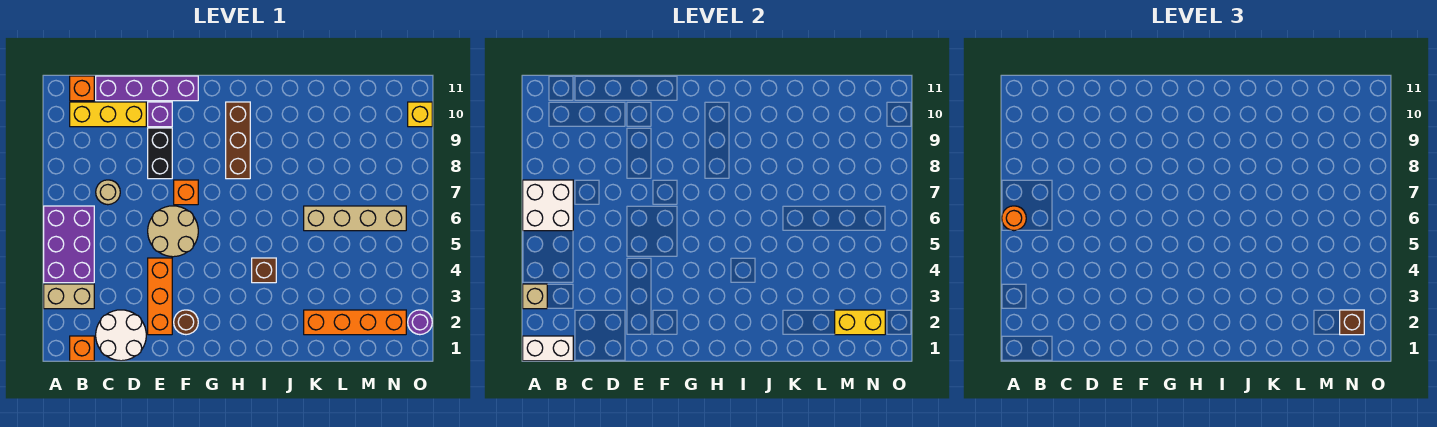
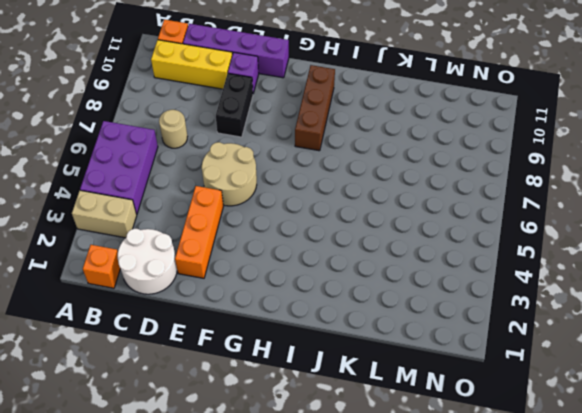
none -> brown round brick F2 level 1
none -> orange brick F7 level 1
none -> brown brick I4 level 1

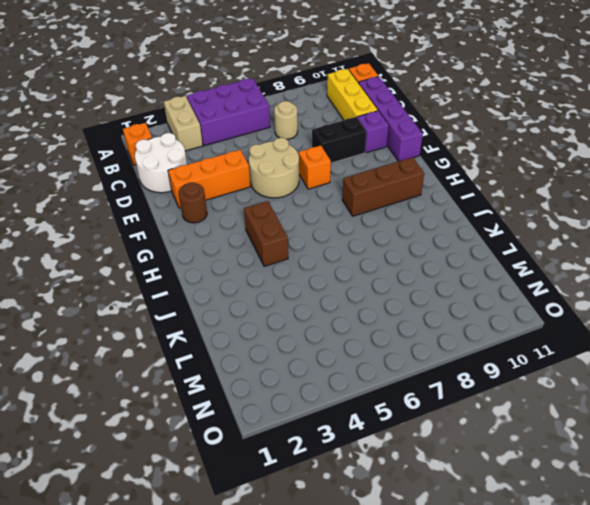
brown brick H4:I4 level 1 -> brown brick I4 level 1
none -> orange brick K2:N2 level 1
none -> tan brick K6:N6 level 1
none -> purple round brick O2 level 1

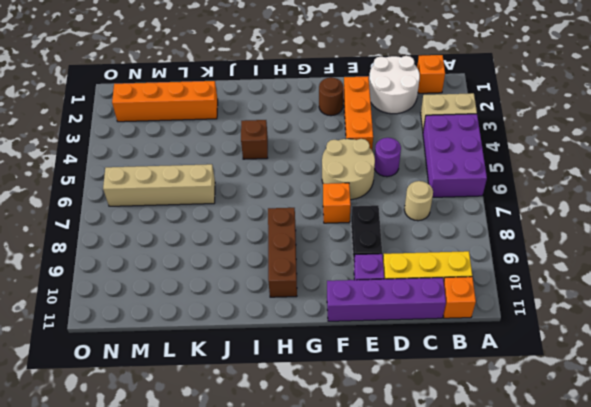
purple round brick D5 level 1 -> purple round brick O2 level 1
none -> yellow brick O10 level 1
none -> white brick A1:B1 level 2
none -> tan brick A3 level 2

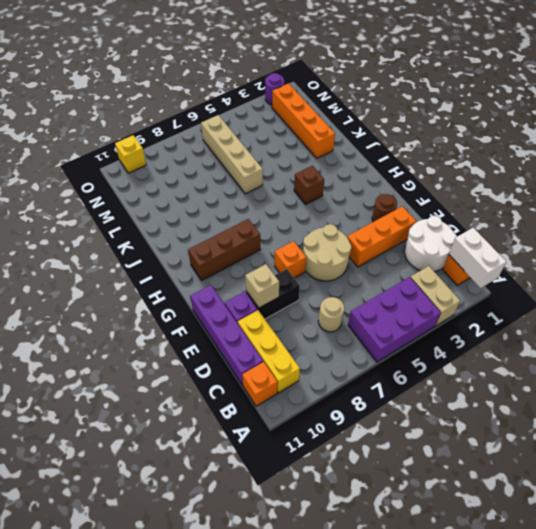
tan brick E9 level 2 -> tan brick A3 level 2
none -> white brick A6:B7 level 2
none -> yellow brick M2:N2 level 2
none -> orange round brick A6 level 3

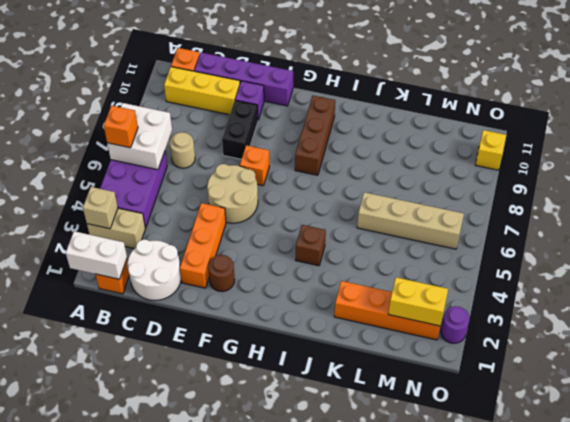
orange brick A6 level 3 -> orange round brick A6 level 3
none -> brown brick N2 level 3

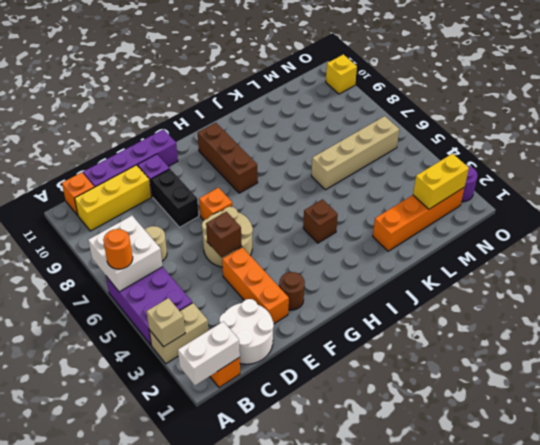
brown brick E5 level 2 -> brown brick N2 level 3

